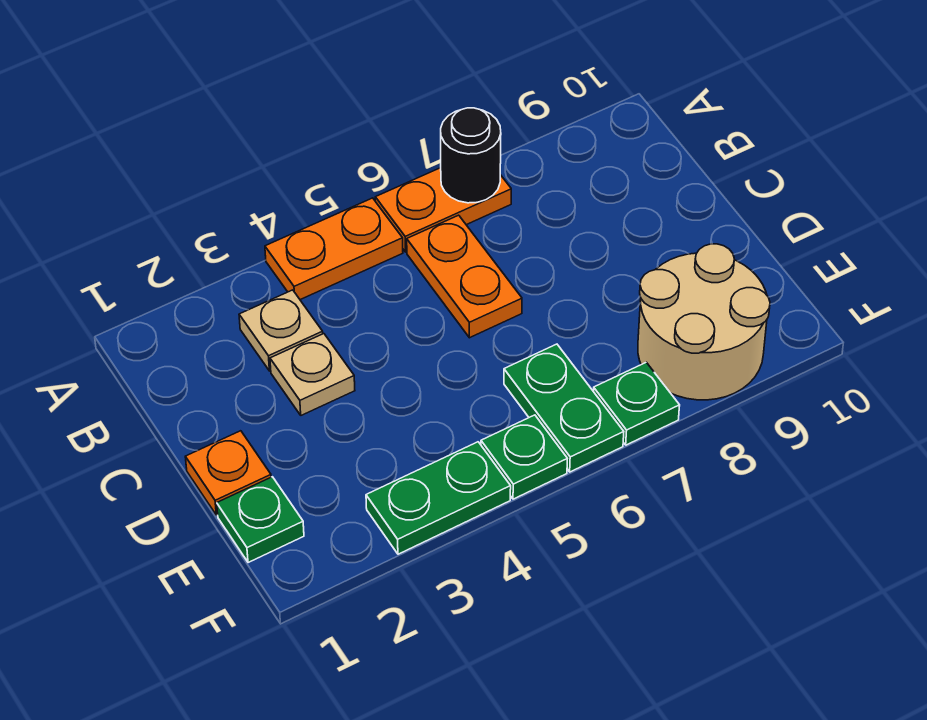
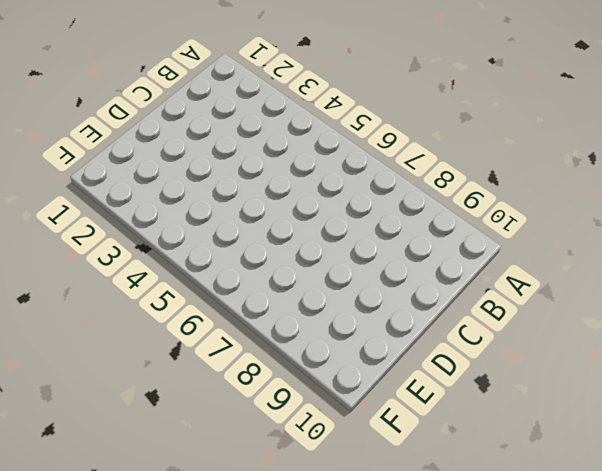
none -> orange plate A4:A5 level 1
none -> orange plate A6:A7 level 1
none -> tan plate B3 level 1

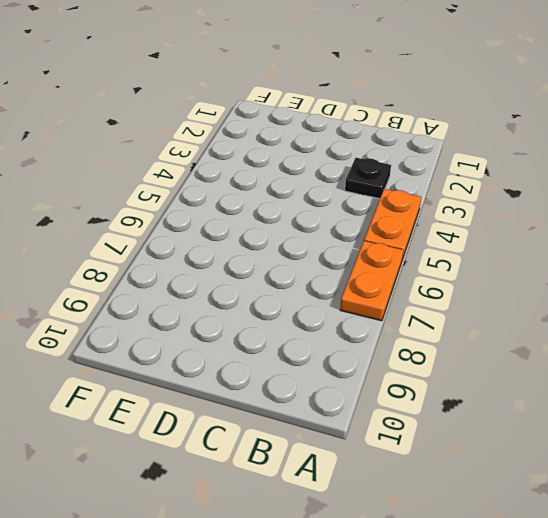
black plate B3 level 1 -> tan plate B3 level 1
none -> orange plate B6:C6 level 1
none -> tan plate C3 level 1
none -> orange plate D1 level 1

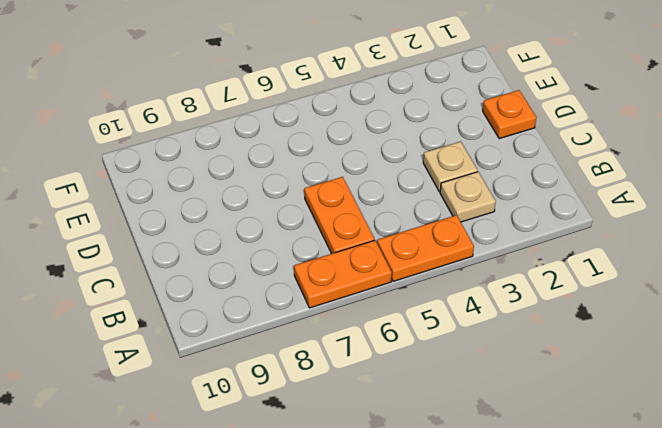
none -> green plate E1 level 1
none -> green plate E6:F6 level 1
none -> tan round brick E8:F9 level 1

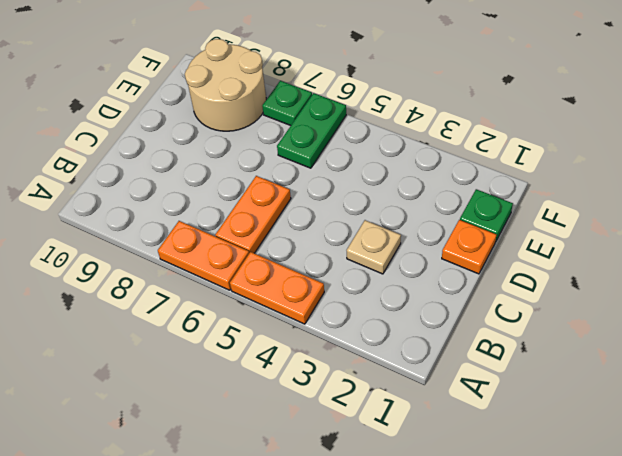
none -> tan plate B3 level 1
none -> green plate F3:F4 level 1
none -> green plate F5 level 1

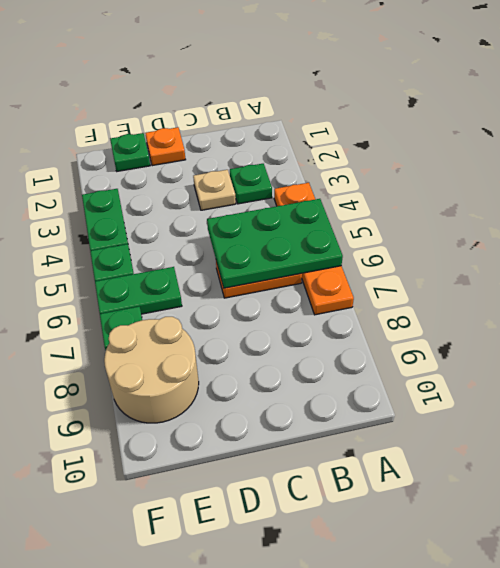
green plate A5:C6 level 2 -> none
green plate B3 level 1 -> tan plate B3 level 1
none -> black round brick A7 level 2

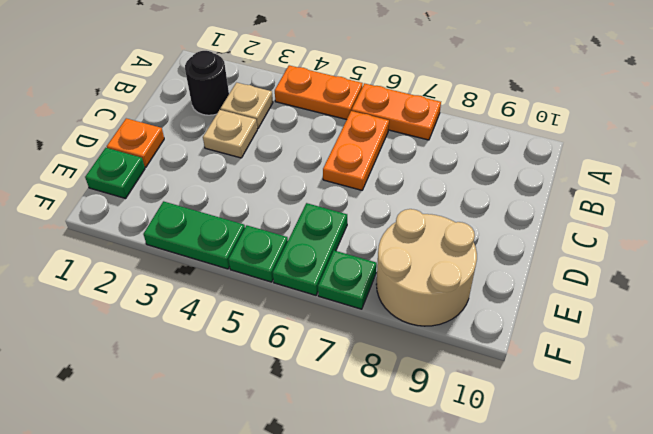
black round brick B2 level 1 -> black round brick A7 level 2

